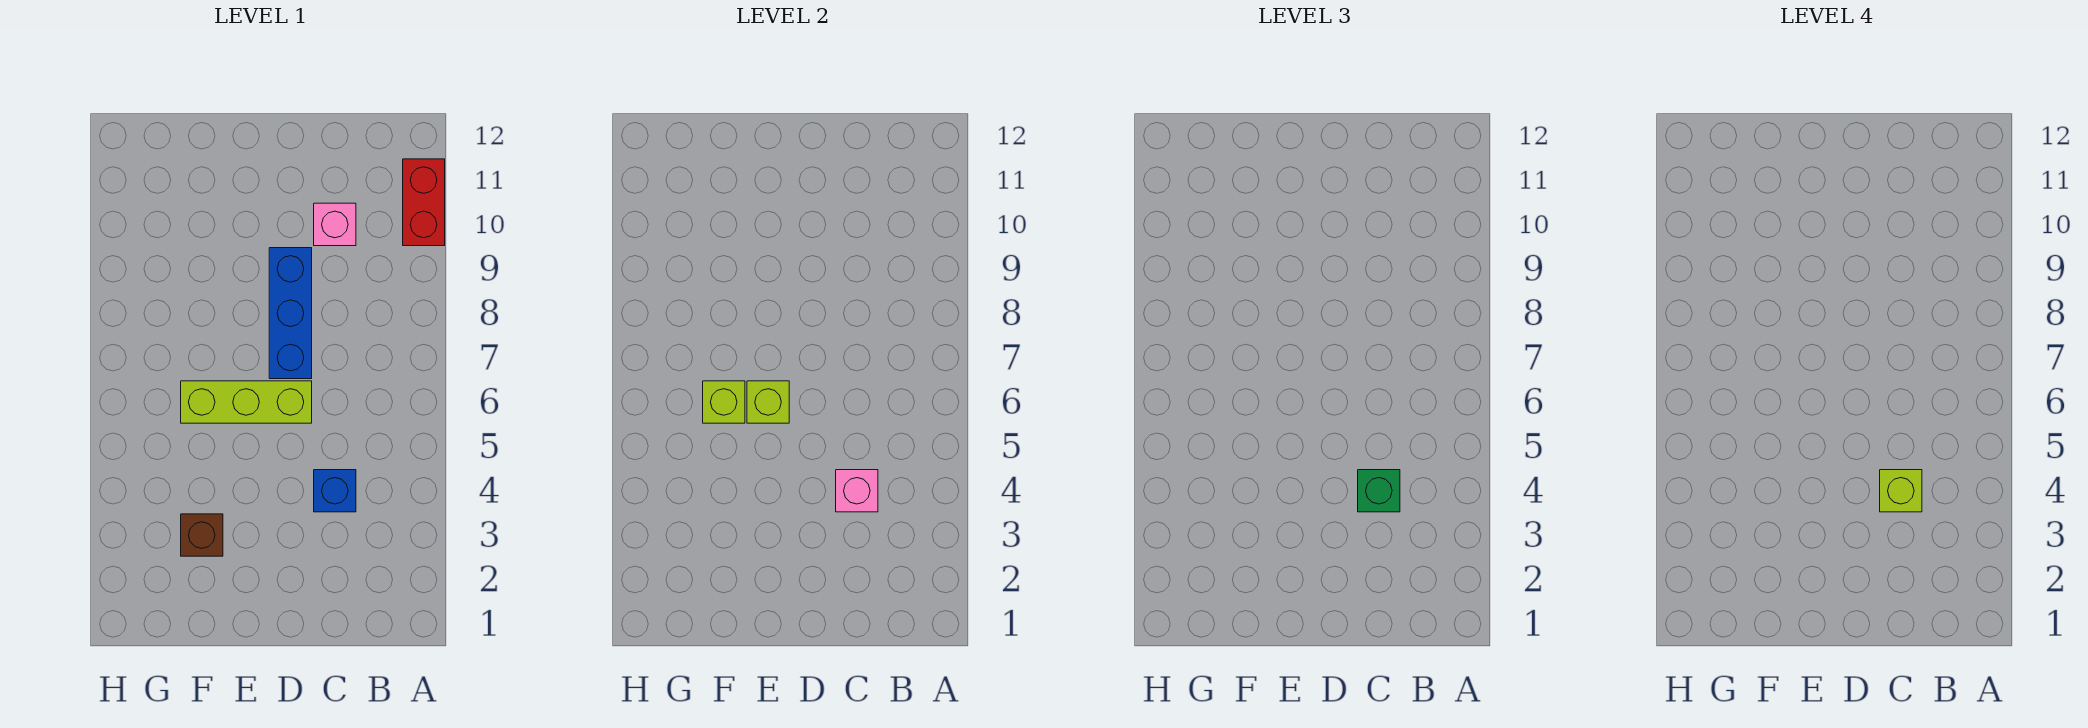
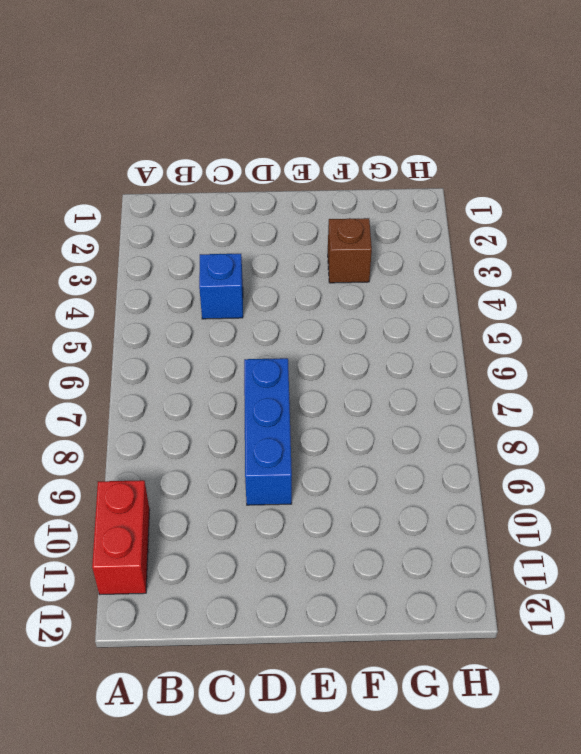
none -> pink brick C10 level 1
none -> lime brick D6:F6 level 1

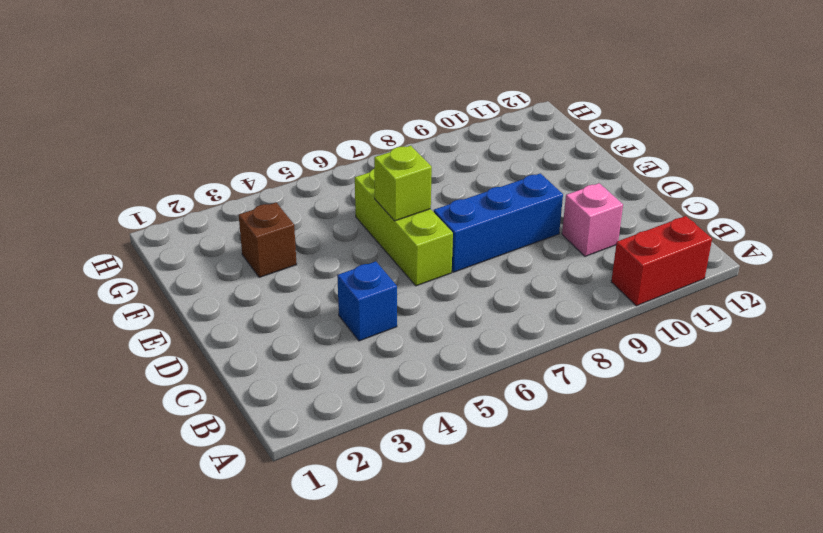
none -> pink brick C4 level 2
none -> lime brick F6 level 2

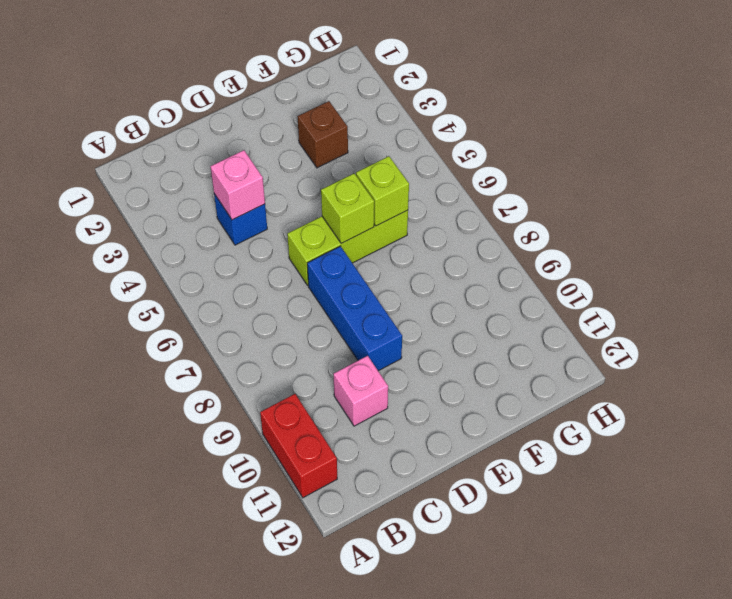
none -> green brick C4 level 3
none -> lime brick C4 level 4

